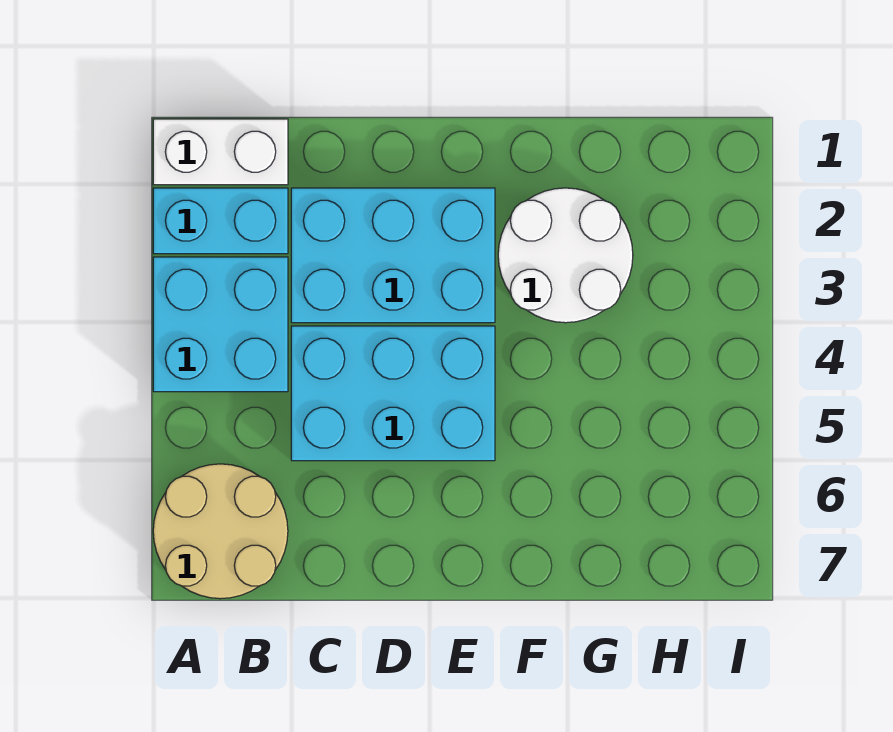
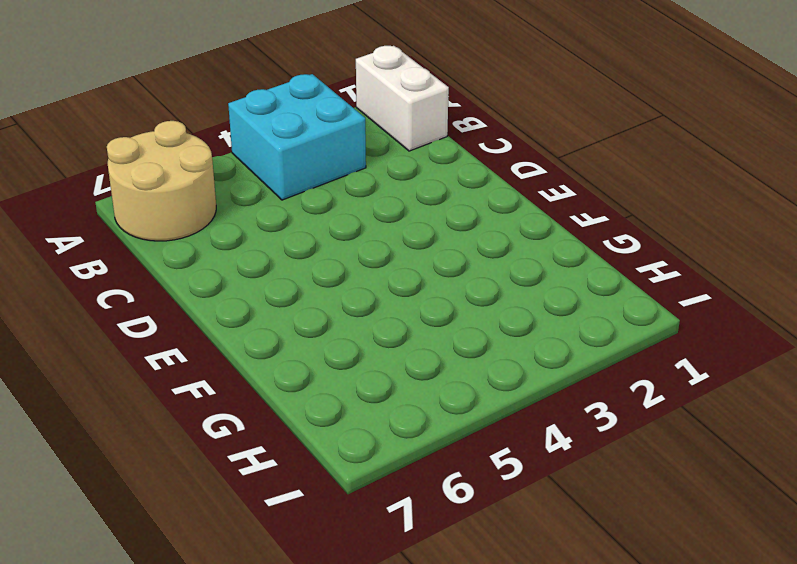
none -> cyan brick A2:B2 level 1
none -> cyan brick C2:E3 level 1

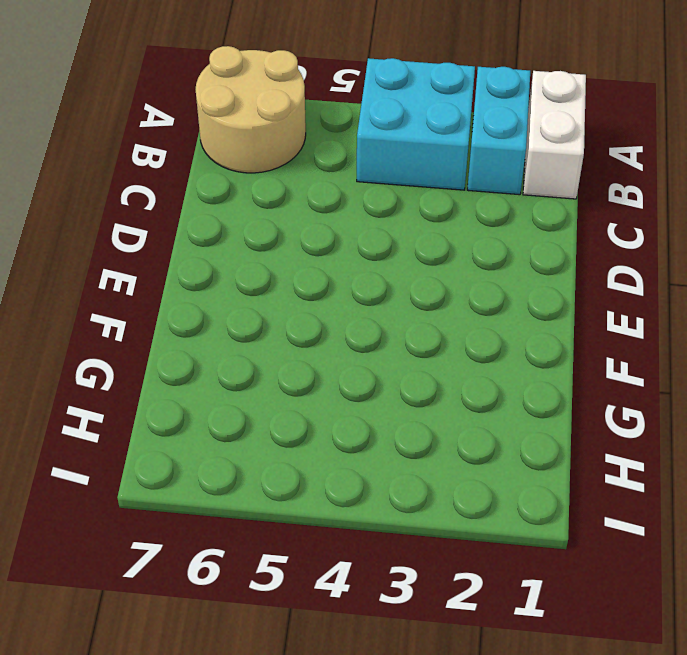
none -> cyan brick C2:E3 level 1
none -> cyan brick C4:E5 level 1

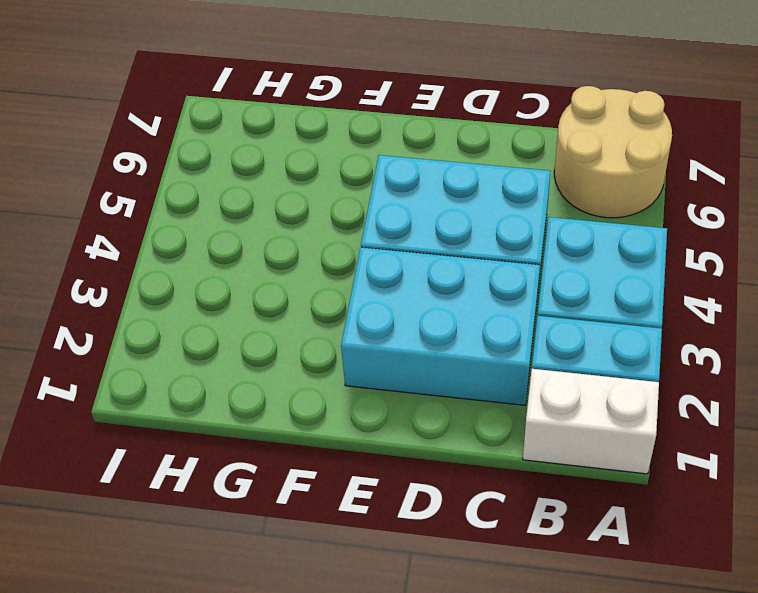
none -> white round brick F2:G3 level 1

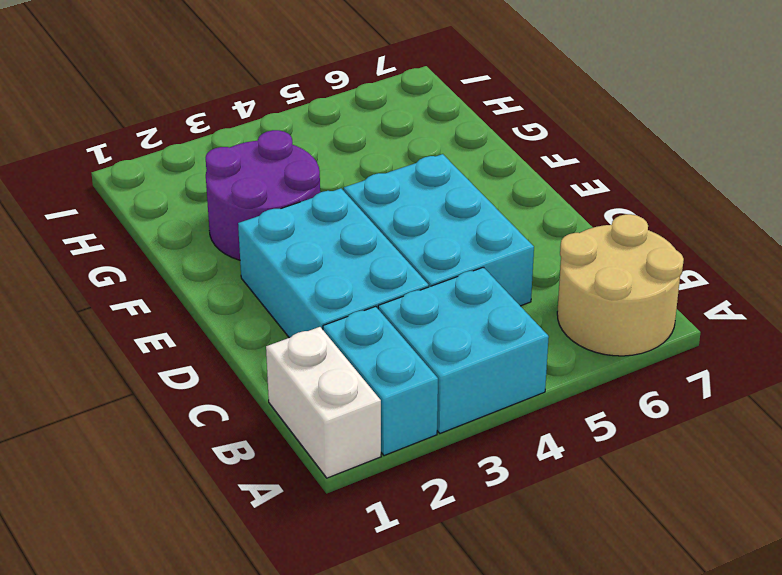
purple round brick F2:G3 level 1 -> white round brick F2:G3 level 1

